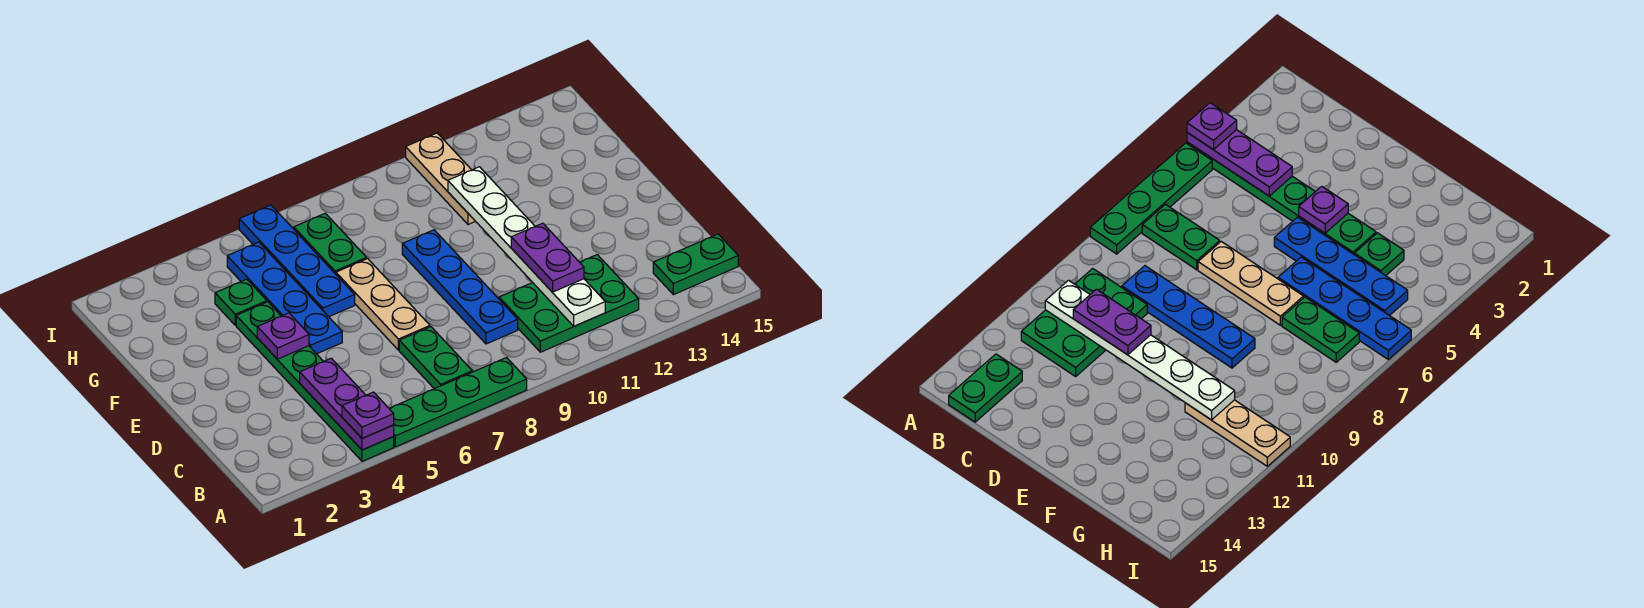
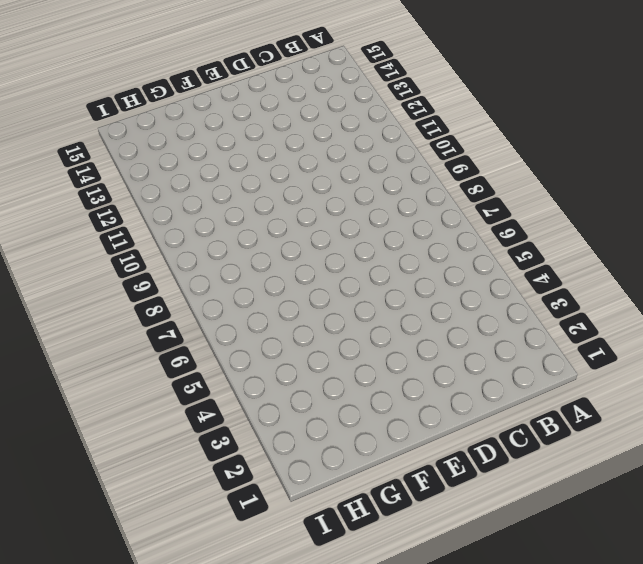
none -> green plate A4:F4 level 1
none -> green plate A5:A8 level 1
none -> green plate B7:C7 level 1

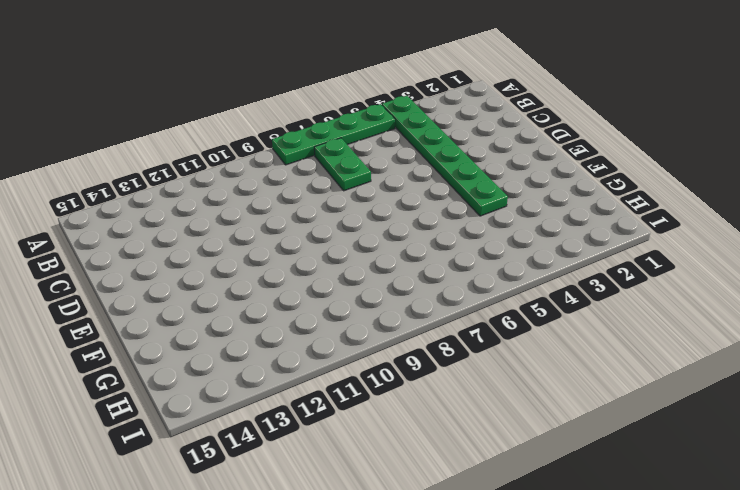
none -> green plate B10:C12 level 1
none -> green plate B14:B15 level 1
none -> blue plate C9:F9 level 1

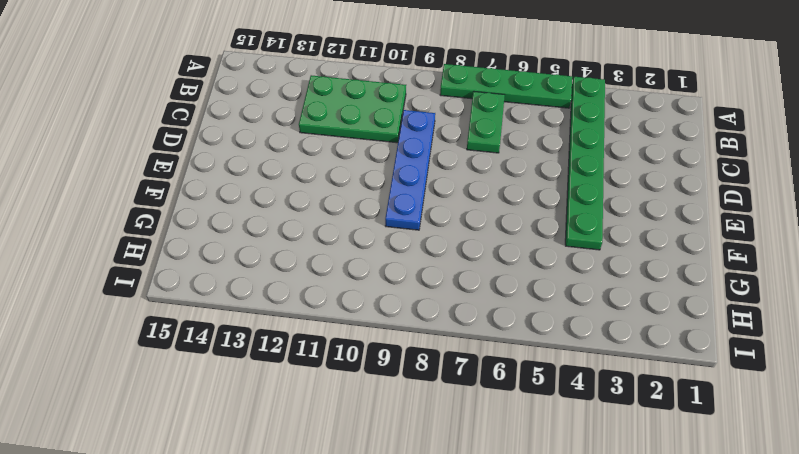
none -> green plate B14:B15 level 1
none -> tan plate D7:F7 level 1
none -> blue plate E5:H5 level 1

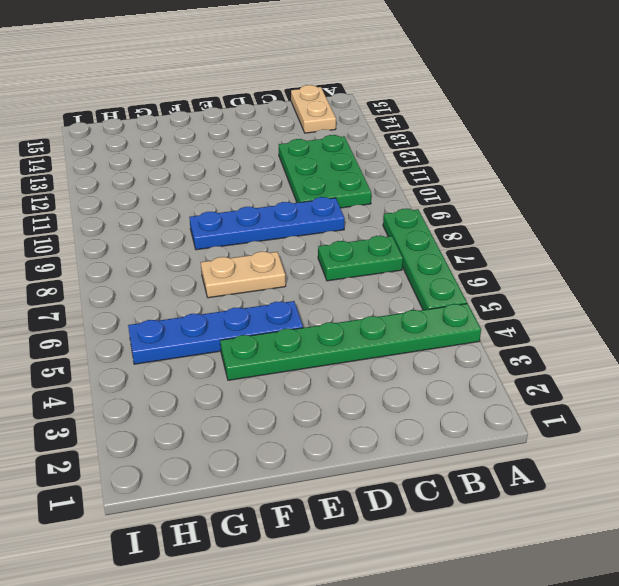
tan plate B14:B15 level 1 -> green plate B14:B15 level 1
tan plate E7:F7 level 1 -> tan plate D7:F7 level 1
none -> blue plate F6:I6 level 1
none -> green plate G4 level 1
none -> green plate G7:H7 level 1

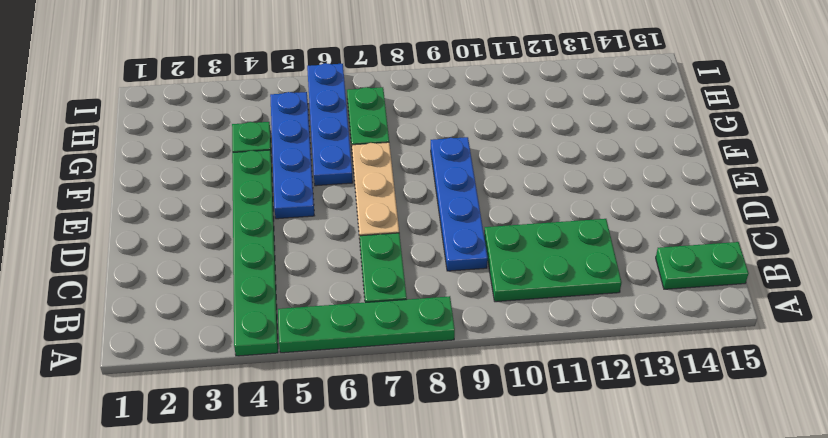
none -> tan plate G11:I11 level 1
none -> purple plate A4:C4 level 2
none -> white plate B11:G11 level 2

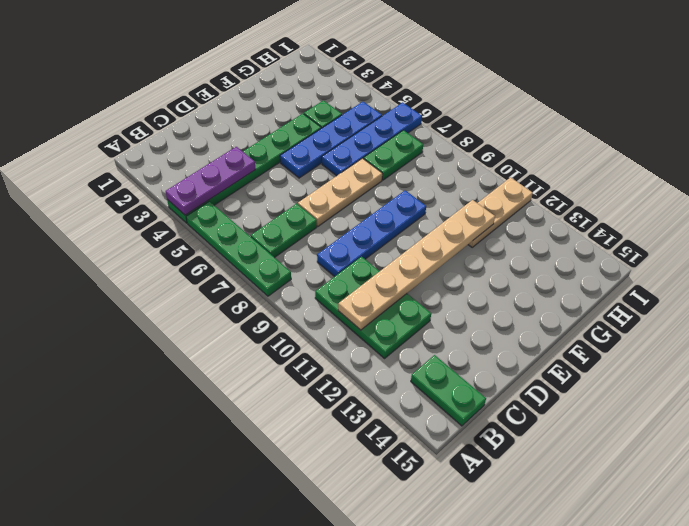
tan plate B11:G11 level 2 -> white plate B11:G11 level 2
none -> purple plate E4 level 2
none -> purple plate A4 level 3
none -> purple plate C11:D11 level 3

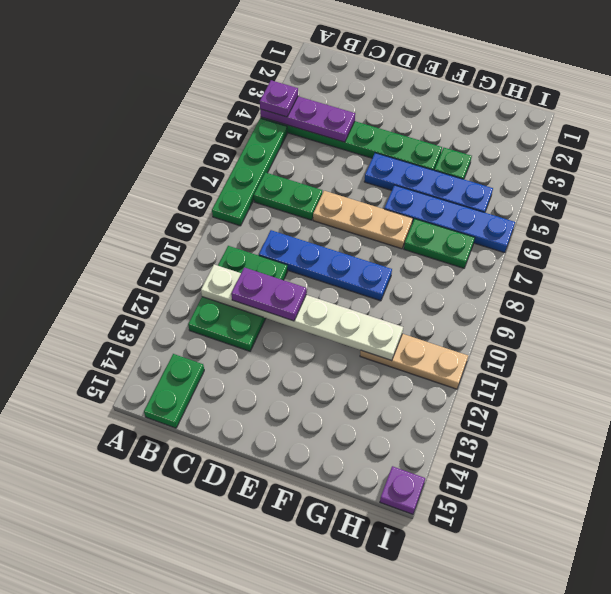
purple plate I15 level 1 -> purple plate E4 level 2

